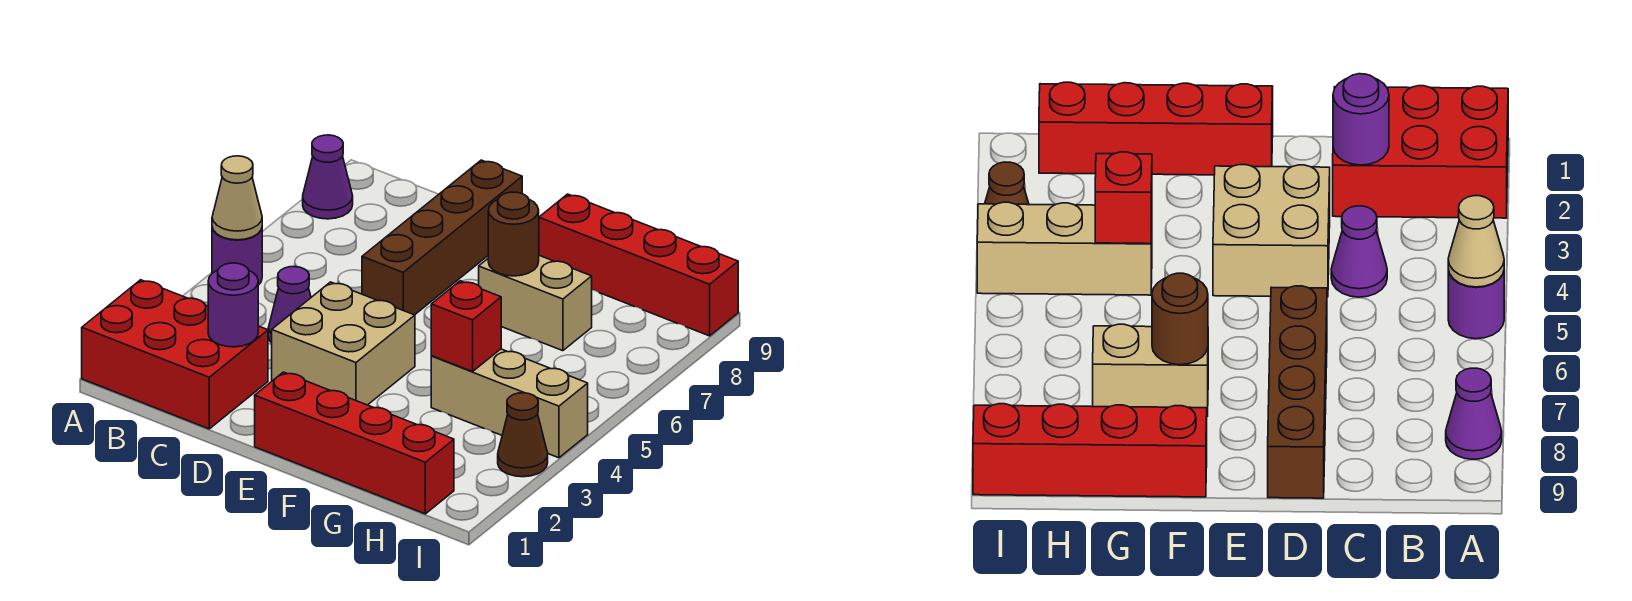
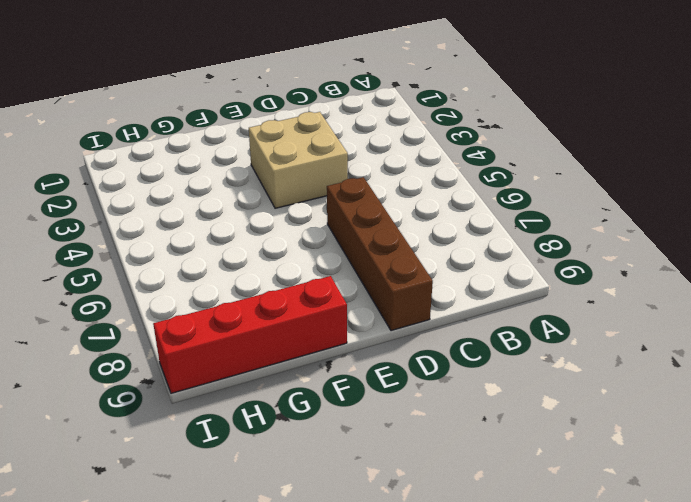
none -> red brick A1:C2 level 1
none -> purple round brick A5 level 1
none -> purple cone A8 level 1

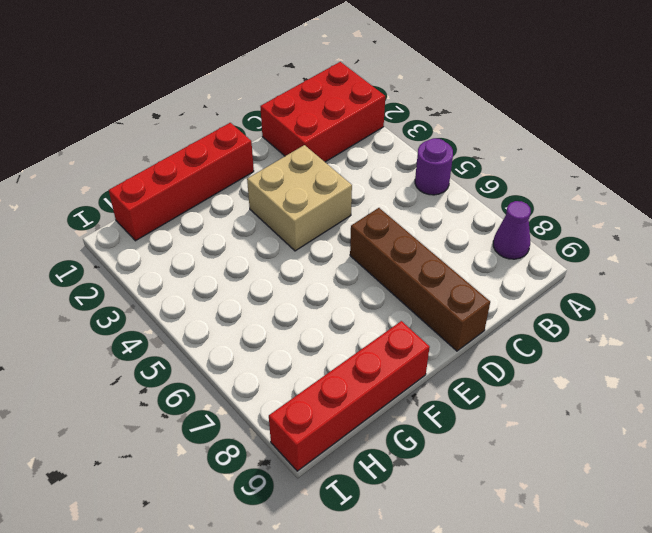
none -> purple cone C4 level 1
none -> tan brick F7:G7 level 1
none -> tan brick G4:I4 level 1

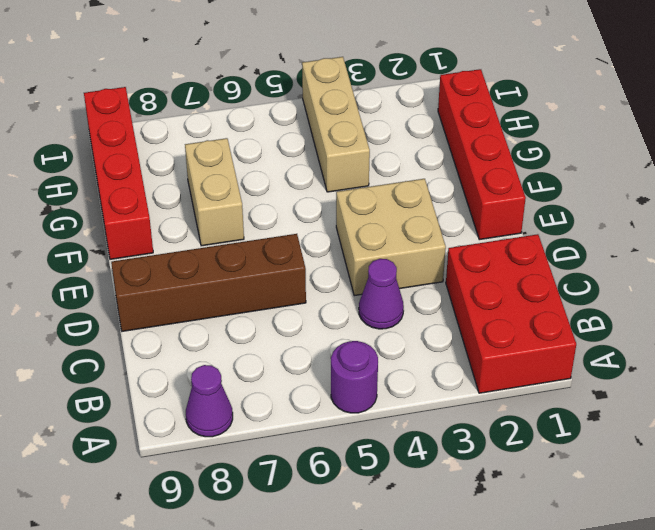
none -> brown cone I3 level 1
none -> tan cone A5 level 2
none -> purple round brick C2 level 2

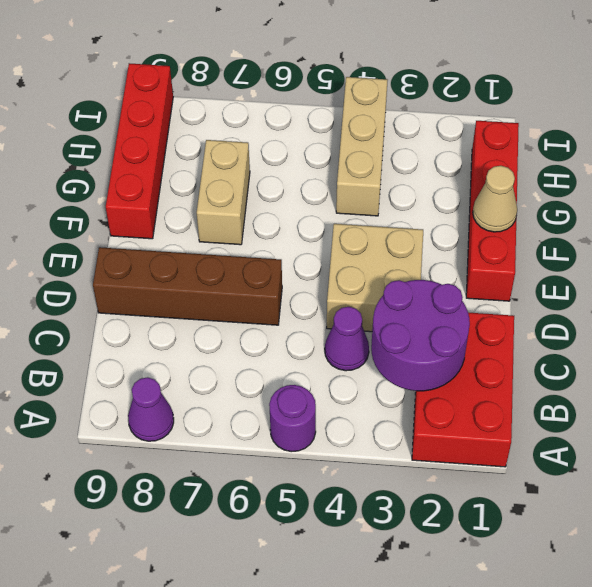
purple round brick B2:C3 level 2 -> purple round brick C2 level 2
tan cone F1 level 2 -> tan cone A5 level 2
none -> brown cone I3 level 1
none -> brown round brick F7 level 2
none -> red brick G4 level 2

